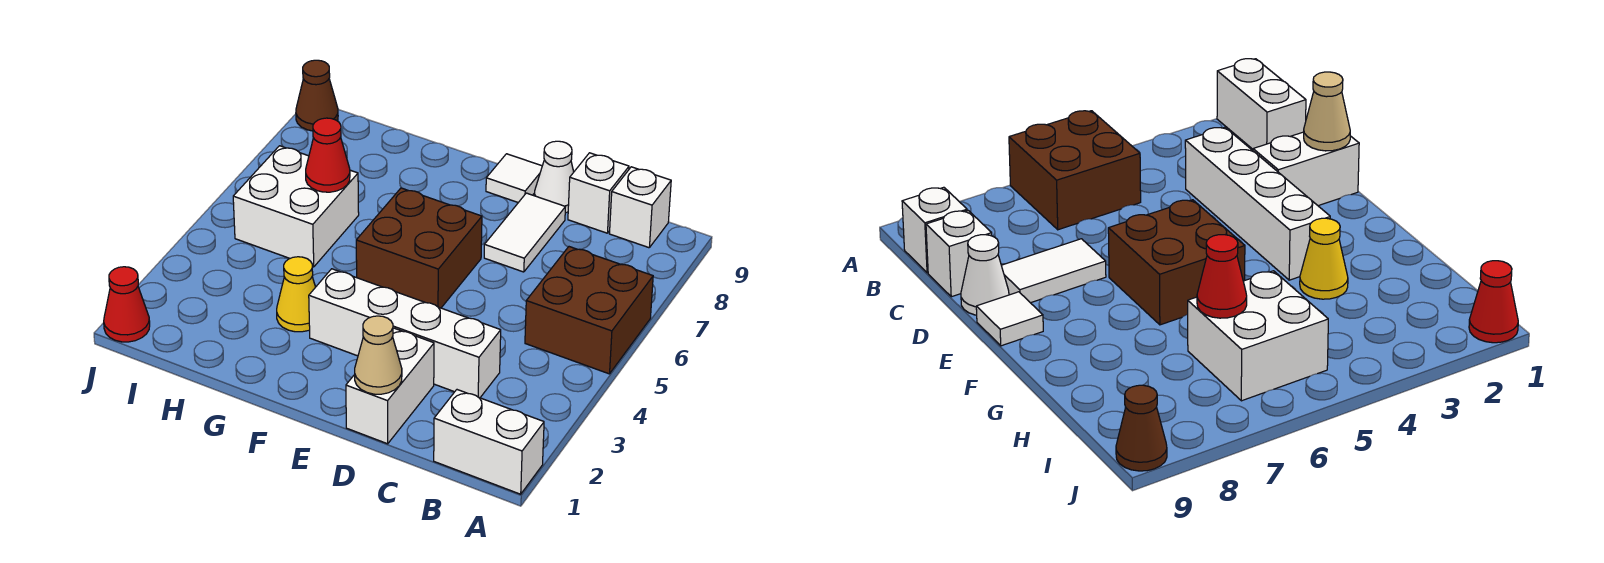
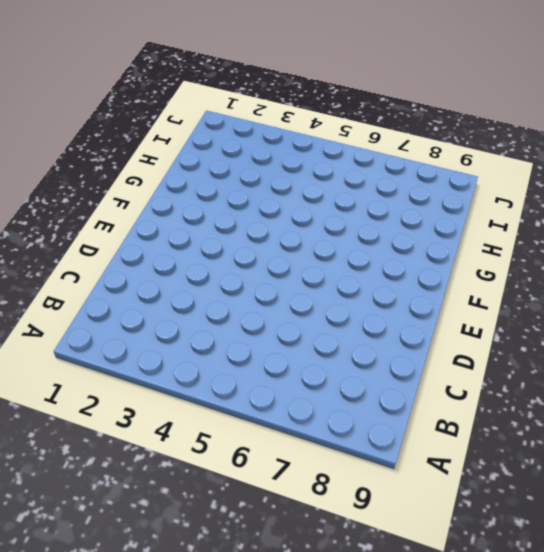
none -> white brick A1:B1 level 1
none -> brown brick A5:B6 level 1
none -> white brick B9 level 1

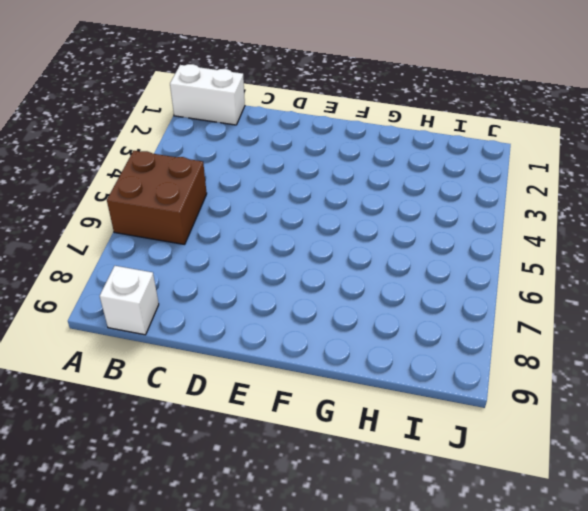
none -> white brick C3:F3 level 1
none -> white brick C9 level 1
none -> white brick D1:D2 level 1

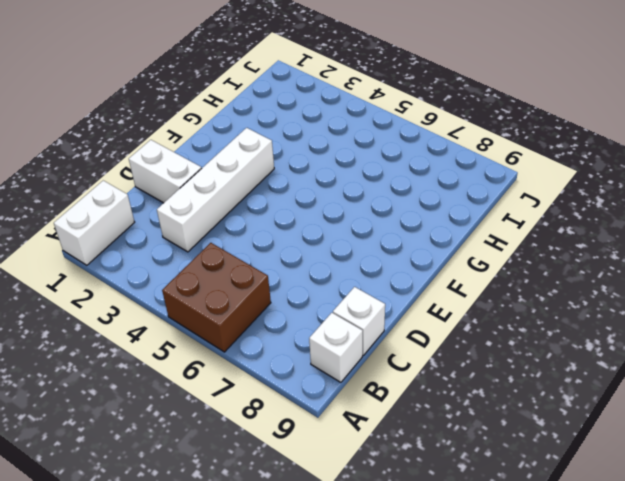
none -> white tile D7:D8 level 1
none -> white cone D9 level 1
none -> brown brick E5:F6 level 1

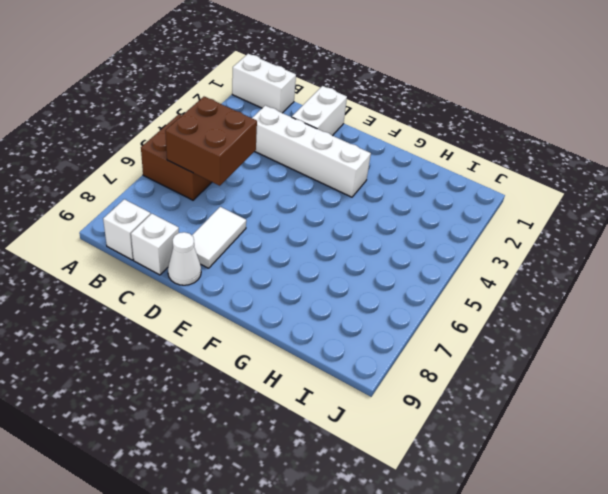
brown brick B5:C6 level 2 -> brown brick E5:F6 level 1
none -> white tile E9 level 1
none -> yellow cone G3 level 1
none -> white brick H5:I6 level 1

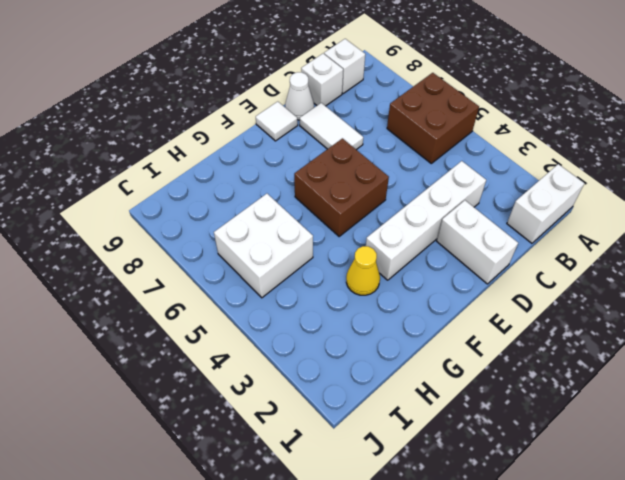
none -> red cone J1 level 1
none -> brown cone J9 level 1
none -> tan cone D1 level 2

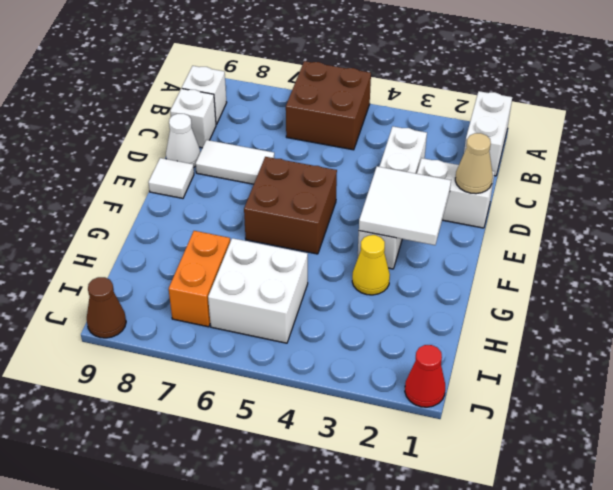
white tile E2:F3 level 2 -> none
orange brick H7:I7 level 1 -> none
none -> red cone H6 level 2

